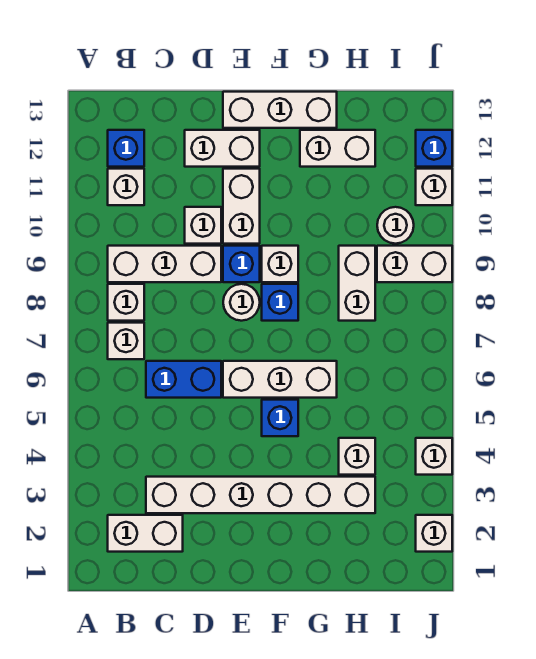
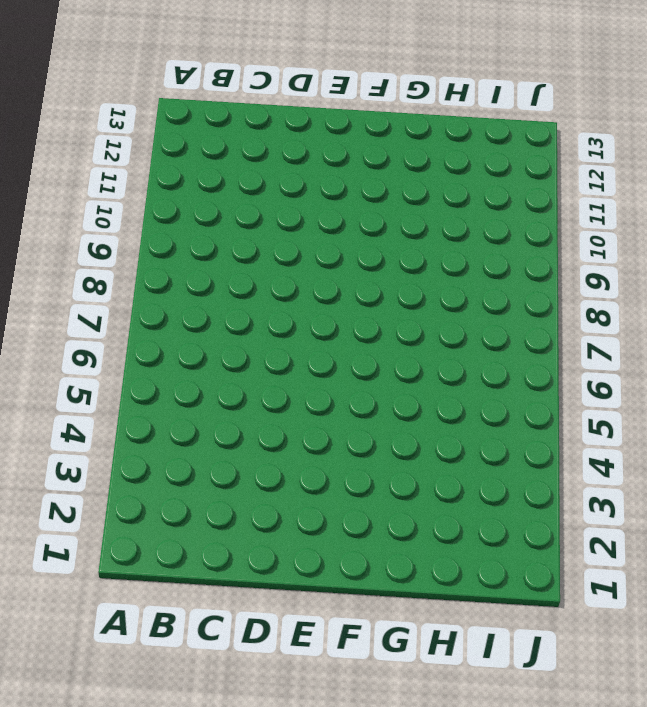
none -> white brick B2:C2 level 1
none -> white brick B7 level 1
none -> white brick B8 level 1

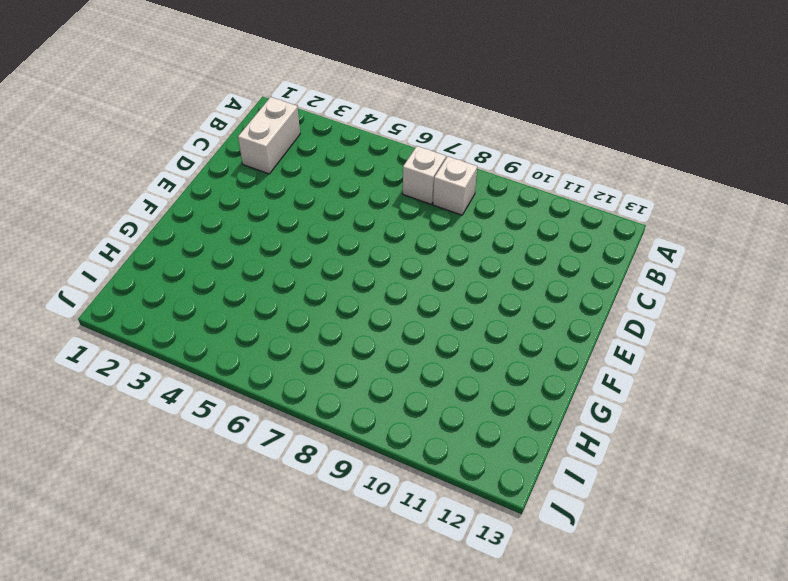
none -> white brick B9:D9 level 1
none -> white brick B11 level 1
none -> blue brick B12 level 1

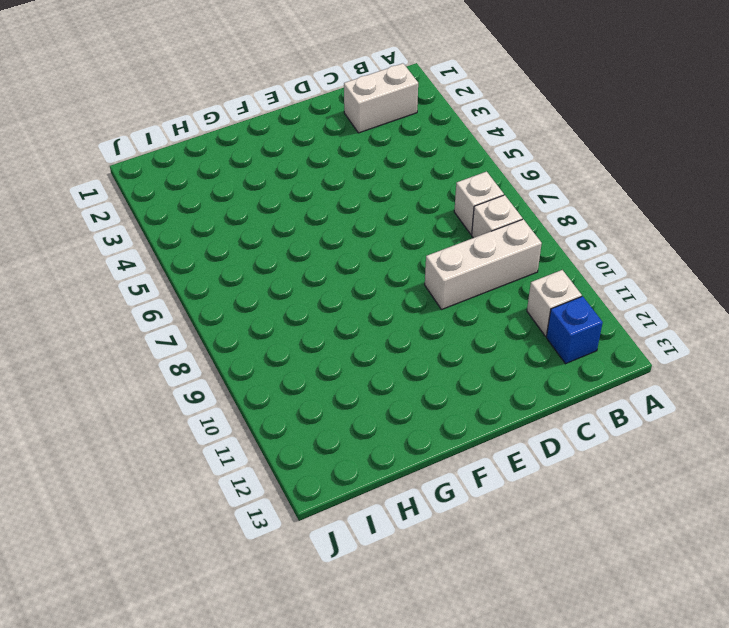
none -> white brick C3:H3 level 1
none -> blue brick C6:D6 level 1
none -> white brick D10 level 1

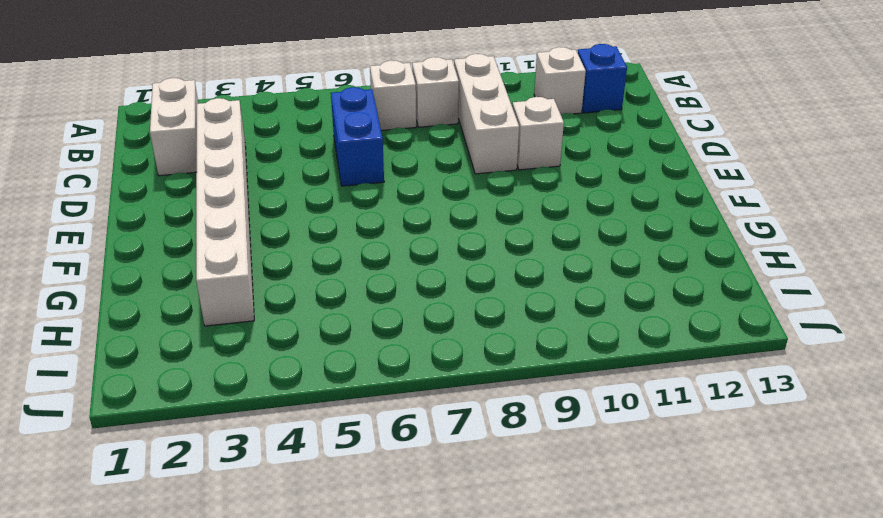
none -> white brick D12:E12 level 1
none -> white brick E6:G6 level 1
none -> white round brick E8 level 1

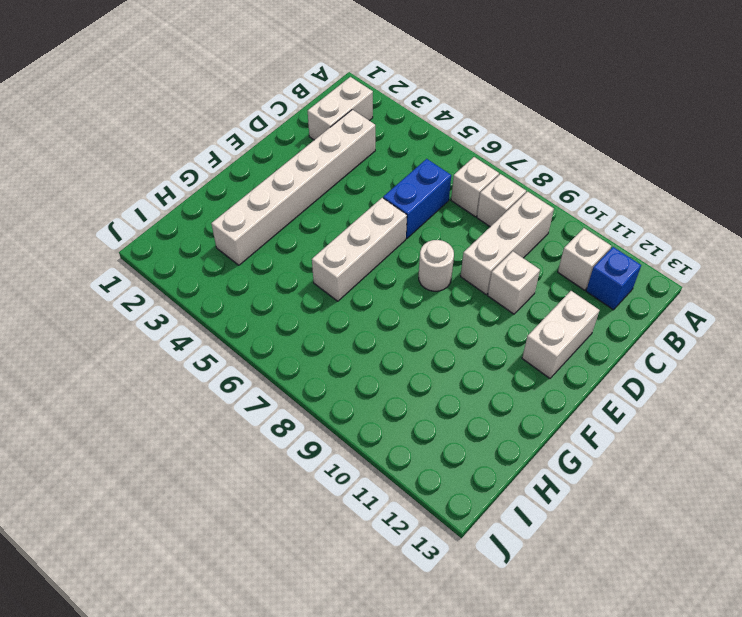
none -> blue brick E9 level 1
none -> white brick E10:E11 level 1
none -> white brick E13:G13 level 1

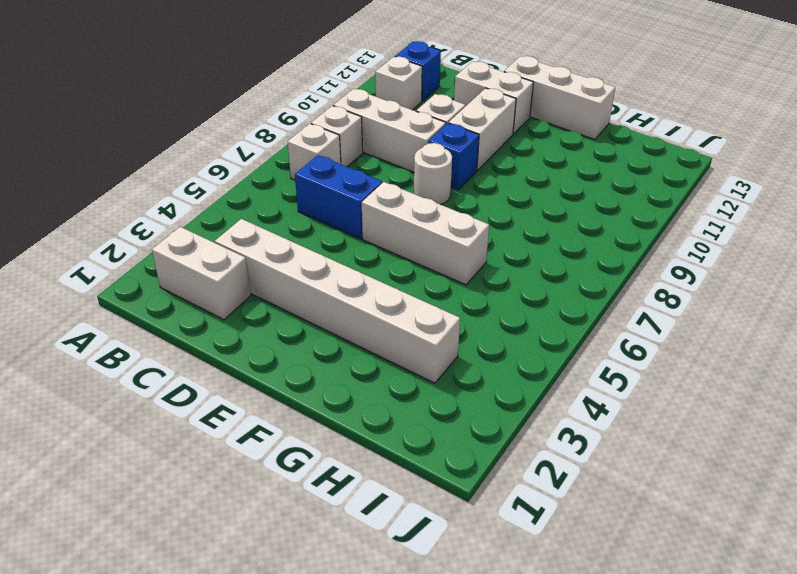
none -> blue brick F5 level 1
none -> blue brick F8 level 1
none -> white brick F9 level 1

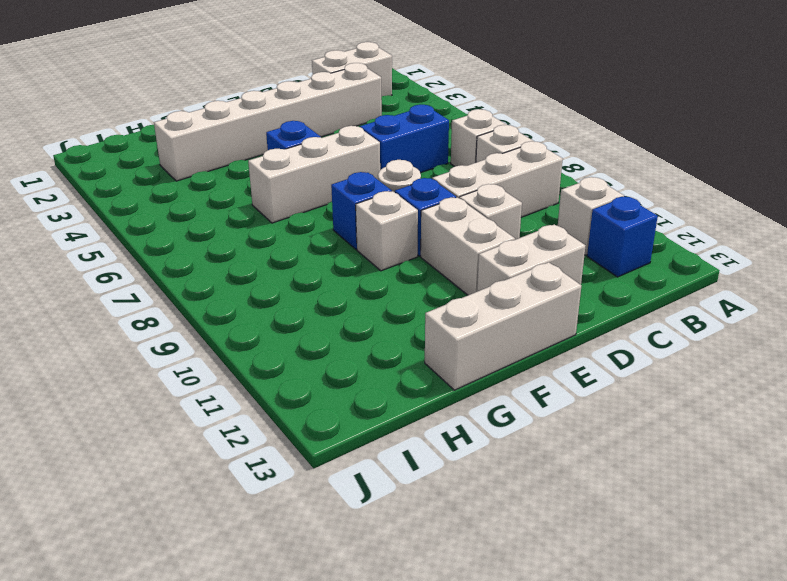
none -> white brick G12:H12 level 1
none -> white brick H4 level 1
none -> white brick H8:H9 level 1

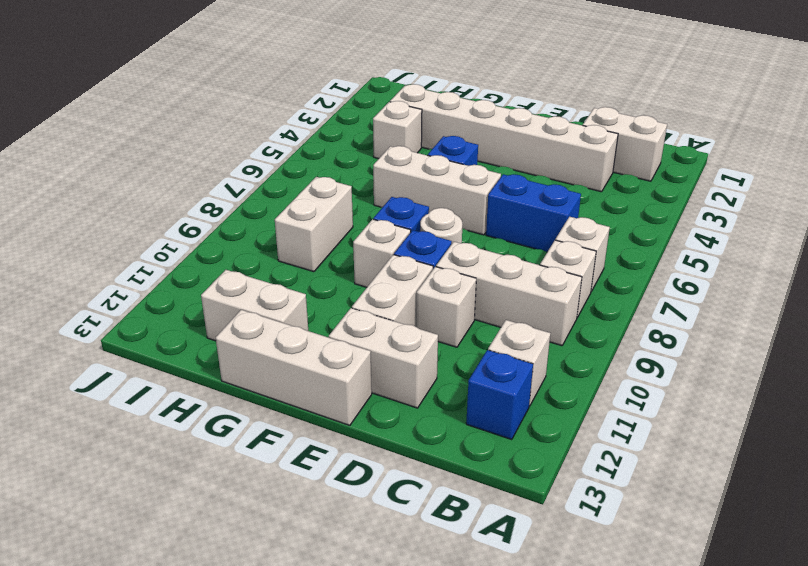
none -> white brick I9:J9 level 1
none -> white round brick I10 level 1
none -> white brick J2 level 1

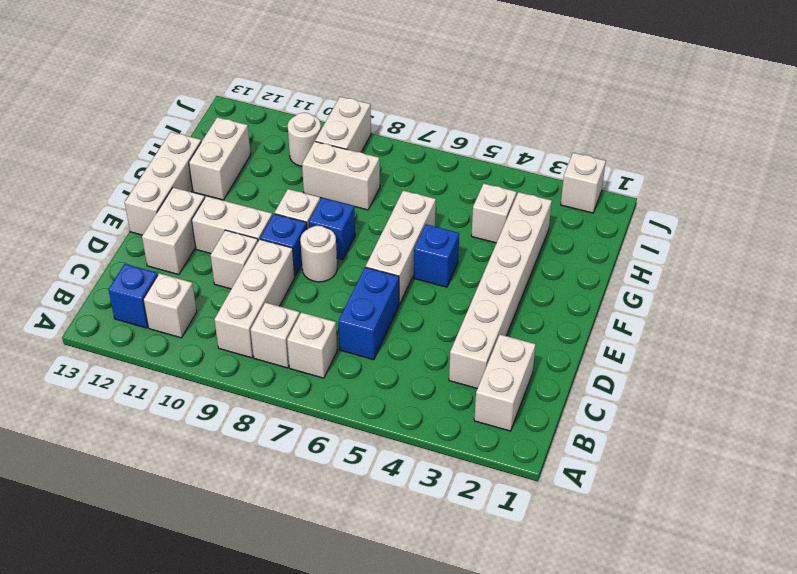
none -> white brick J4 level 1
none -> white brick J11 level 1
none -> blue brick J12 level 1

